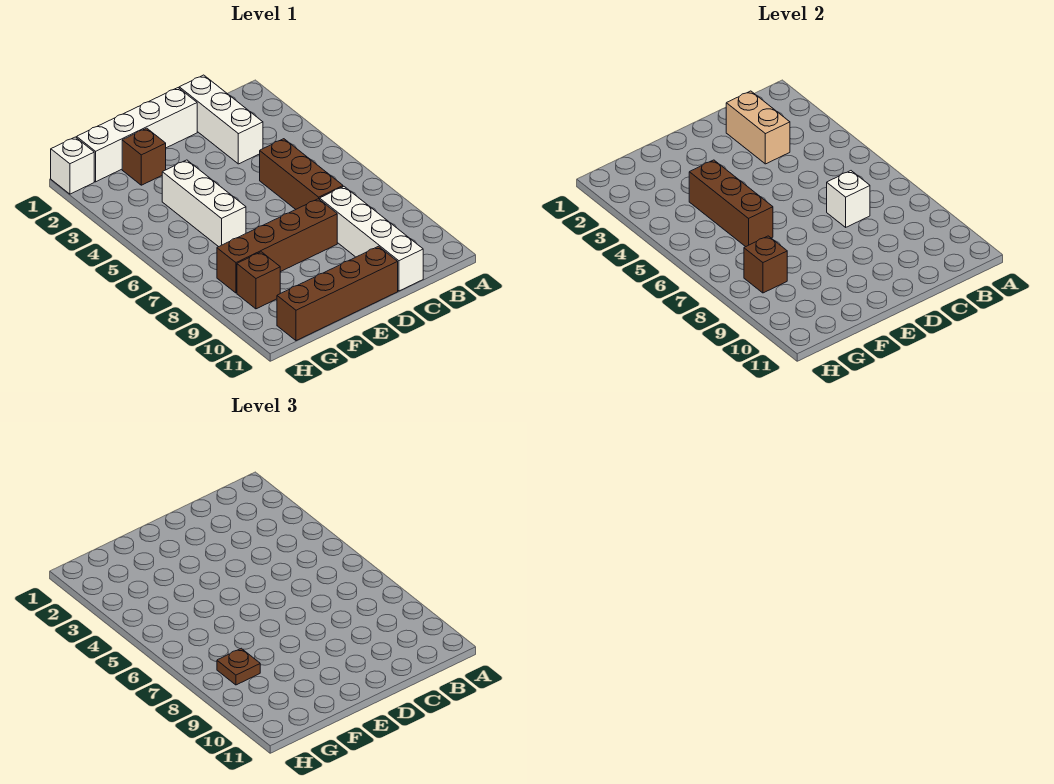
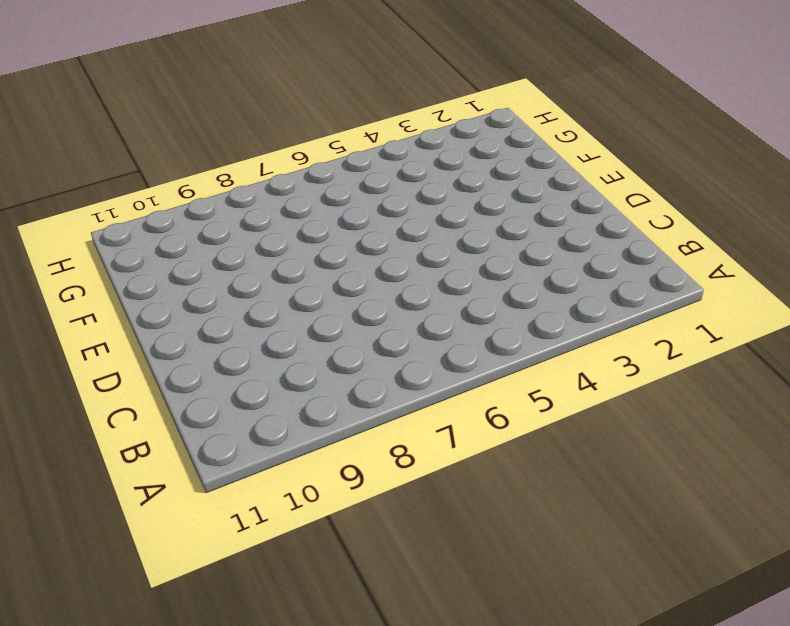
none -> white brick C1:C3 level 1
none -> brown brick C5:C7 level 1
none -> white brick C8:C11 level 1

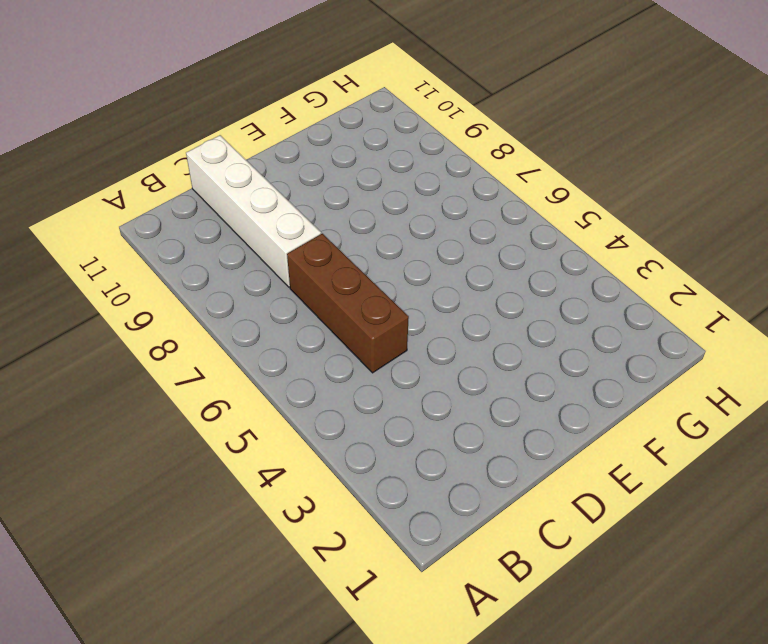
none -> white brick C1:C3 level 1
none -> white brick D1:G1 level 1
none -> brown brick D8:G8 level 1

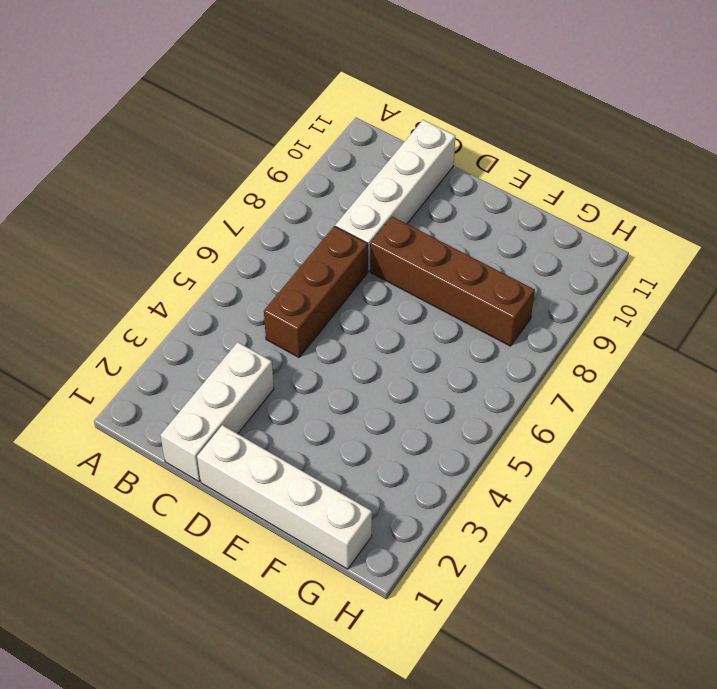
none -> brown brick D11:G11 level 1
none -> brown brick F2 level 1
none -> white brick F4:F6 level 1

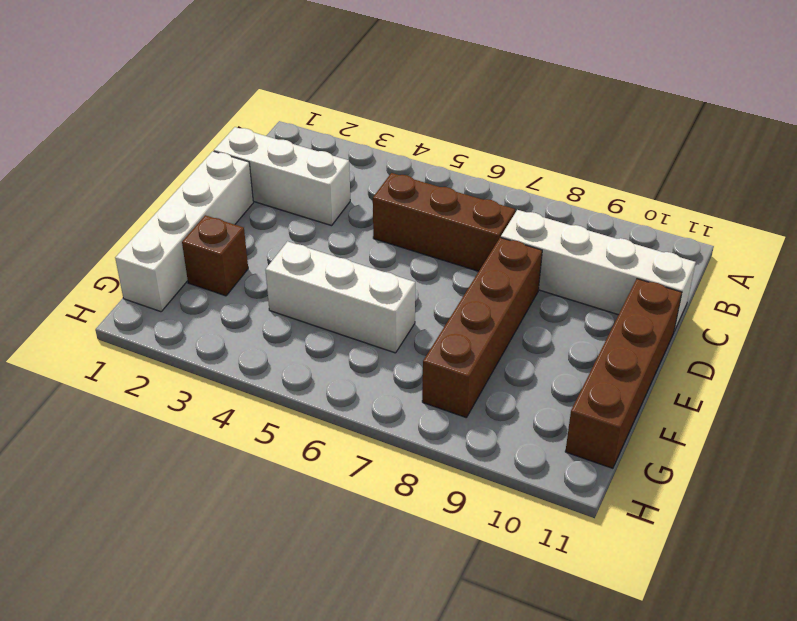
none -> brown brick G9 level 1
none -> white brick H1 level 1
none -> tan brick C2:C3 level 2

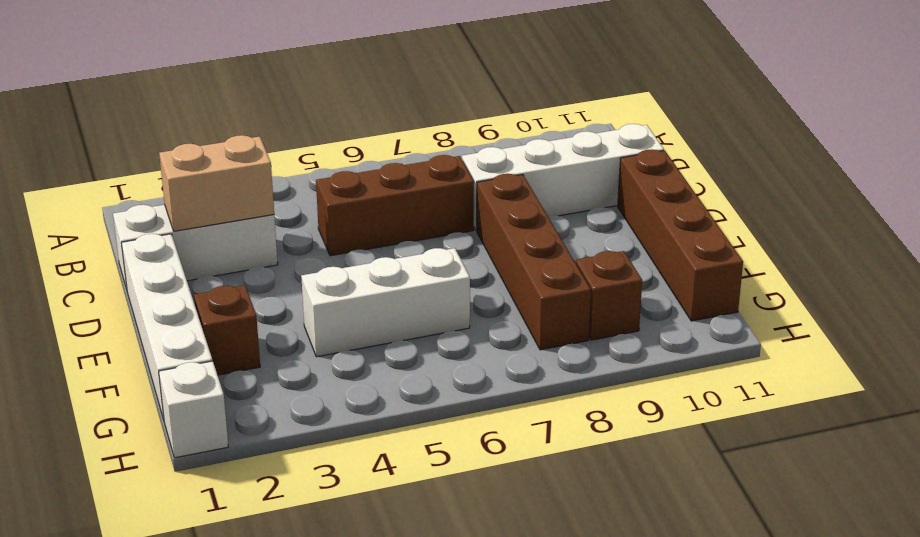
none -> white brick C7 level 2
none -> brown brick F4:F6 level 2
none -> brown brick G8 level 2

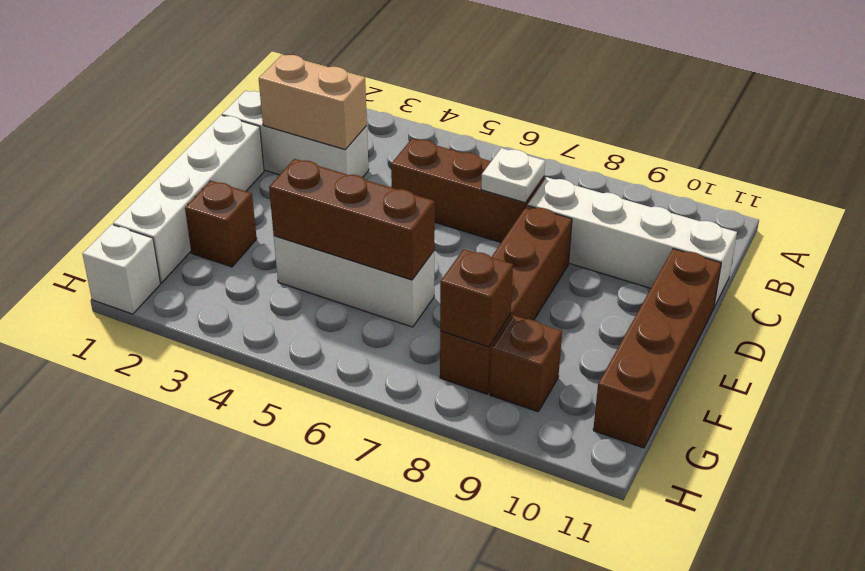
white plate C7 level 2 -> white brick C7 level 2
none -> brown plate G8 level 3

